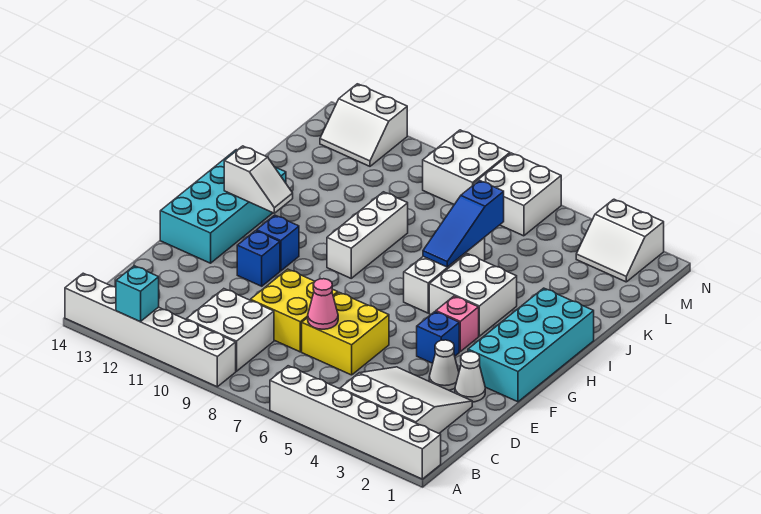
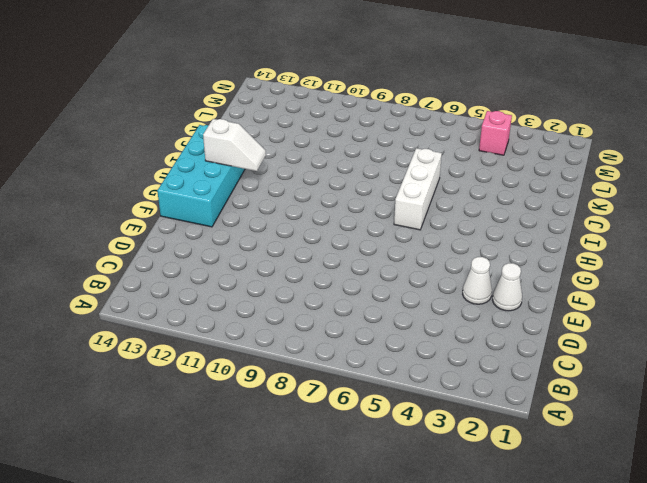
pink brick M4 level 1 -> pink brick G4 level 1
none -> white brick A1:A6 level 1
none -> white brick A9:A14 level 1
none -> white slope B2:D4 level 1 top B

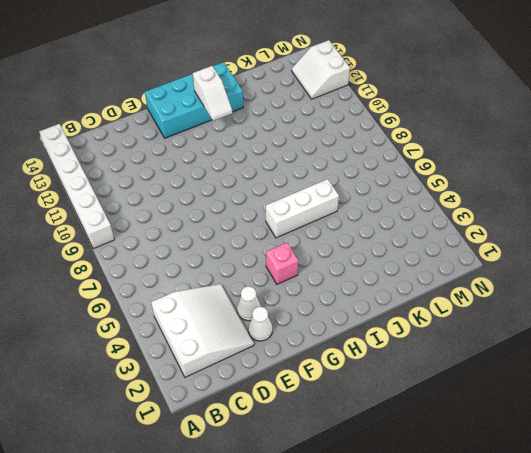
none -> white brick A1:A6 level 1
none -> white brick B9:C10 level 1
none -> yellow brick D6:E7 level 1

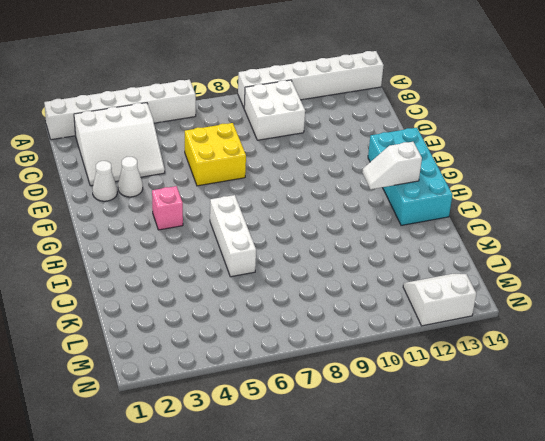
none -> yellow brick D8:E9 level 1
none -> cyan brick F1:I2 level 1
none -> blue brick F4 level 1

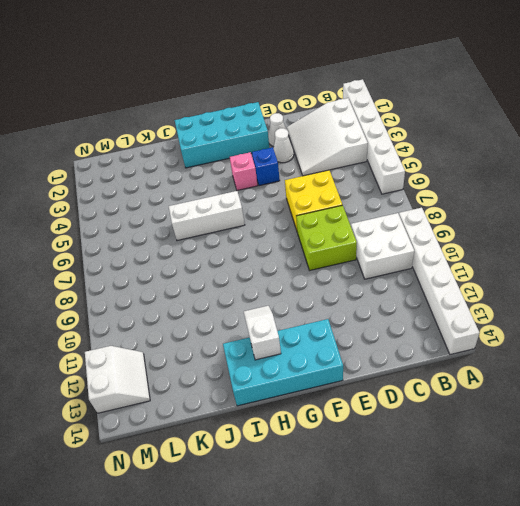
lime brick D8:E9 level 1 -> yellow brick D8:E9 level 1
none -> blue brick F11 level 1
none -> blue brick G11 level 1
none -> white brick H4:I5 level 1

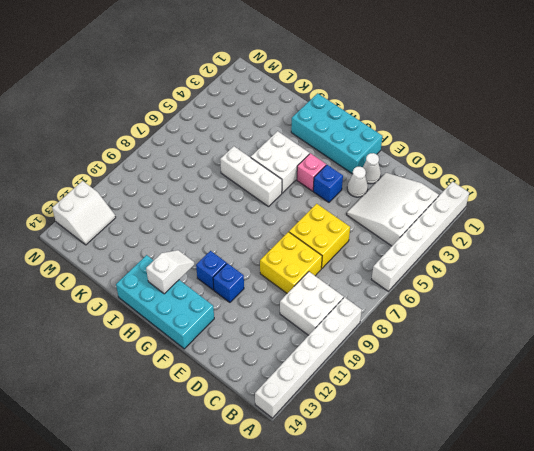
none -> white brick H9:J9 level 1
none -> white slope M2:N3 level 1 top N
none -> white brick M6:N7 level 1

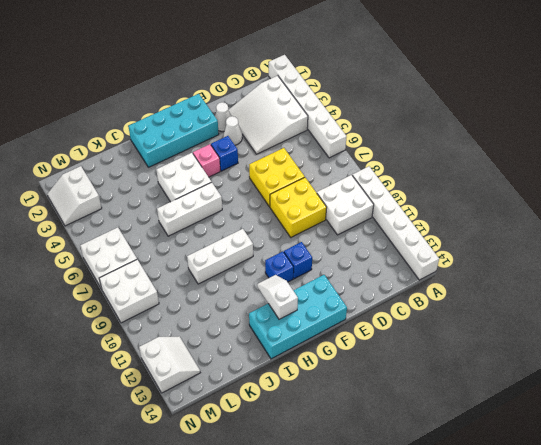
white slope M2:N3 level 1 top M -> white slope M2:N3 level 1 top N
none -> cyan brick A12 level 2
none -> pink cone D7 level 2
none -> blue slope I6:K6 level 2 top K

